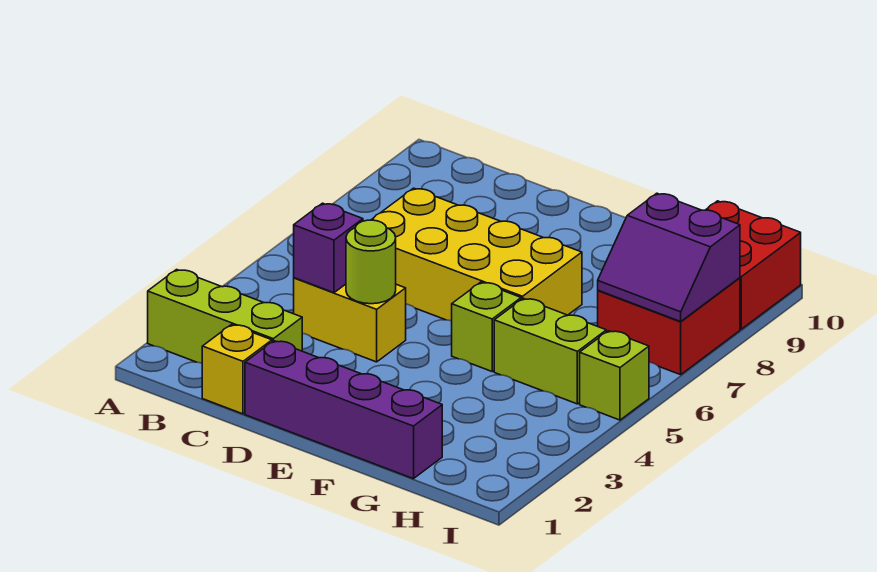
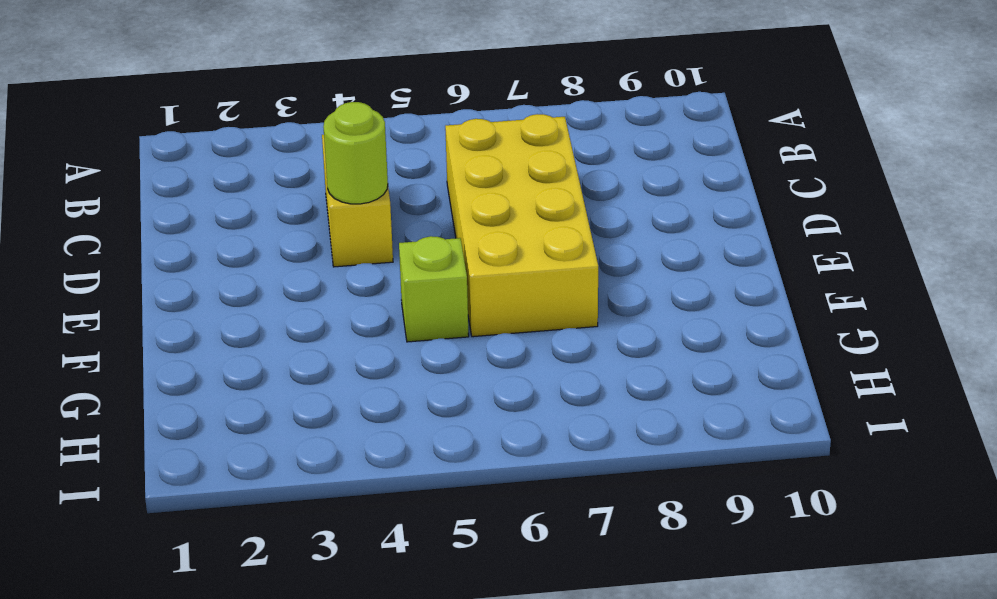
none -> lime brick A2:C2 level 1
none -> yellow brick C1 level 1
none -> purple brick D1:G1 level 1

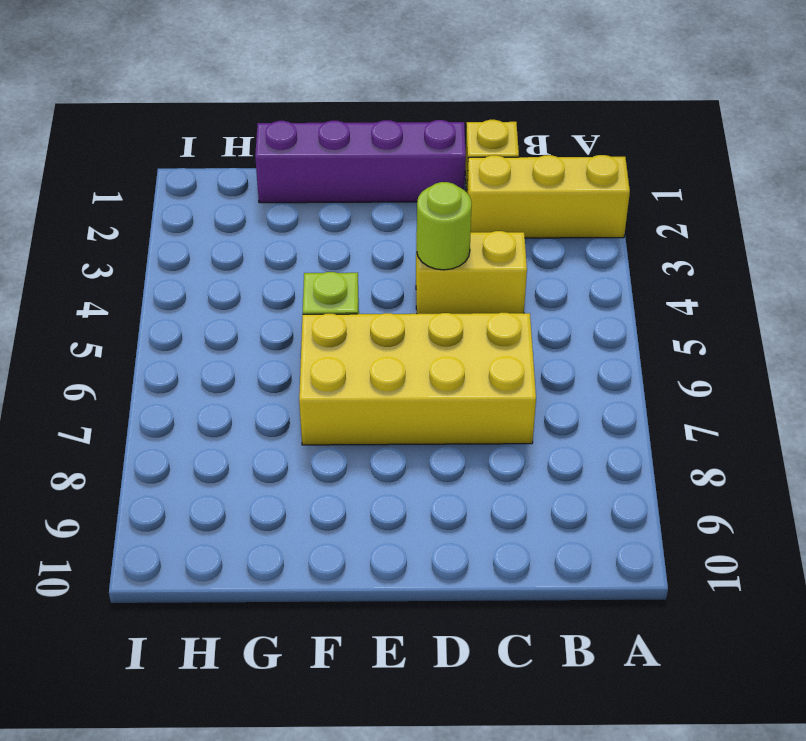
yellow brick A2:C2 level 1 -> lime brick A2:C2 level 1
none -> lime brick G5:H5 level 1
none -> red brick H7:I8 level 1
none -> red brick H9:I10 level 1

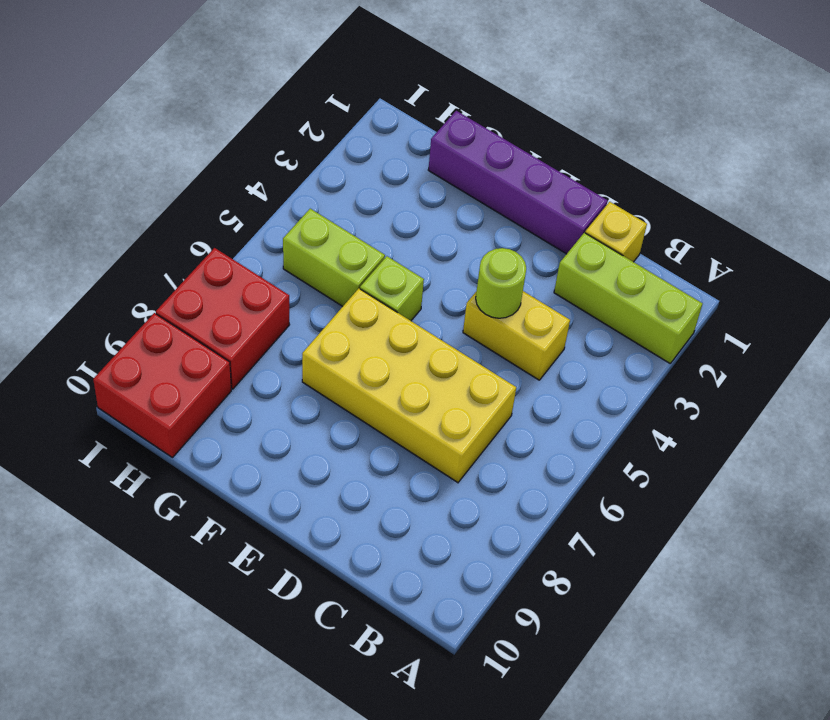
none -> lime brick I5 level 1
none -> purple brick C4 level 2
none -> purple slope H7:I8 level 2 top 8

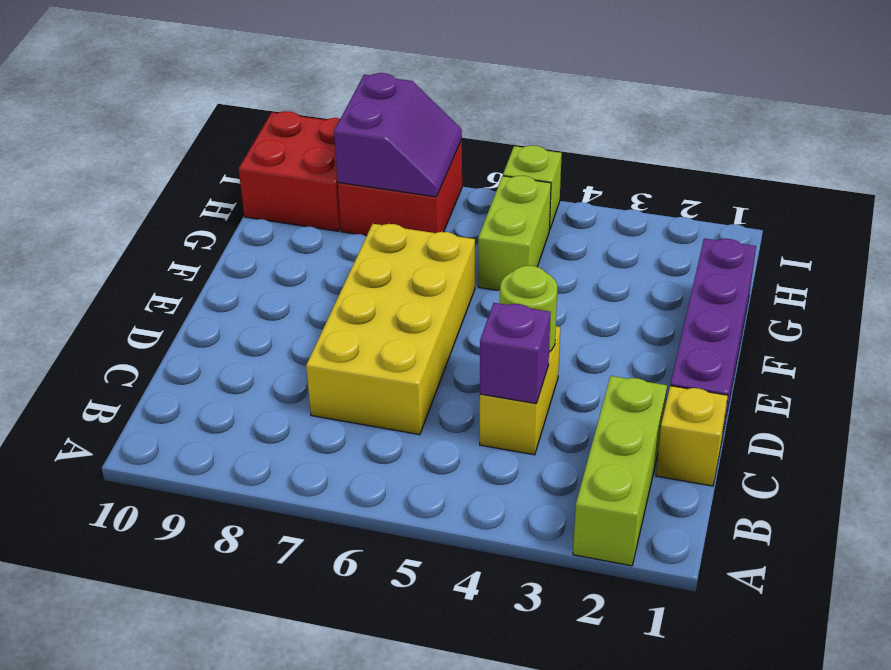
none -> lime brick F5 level 1

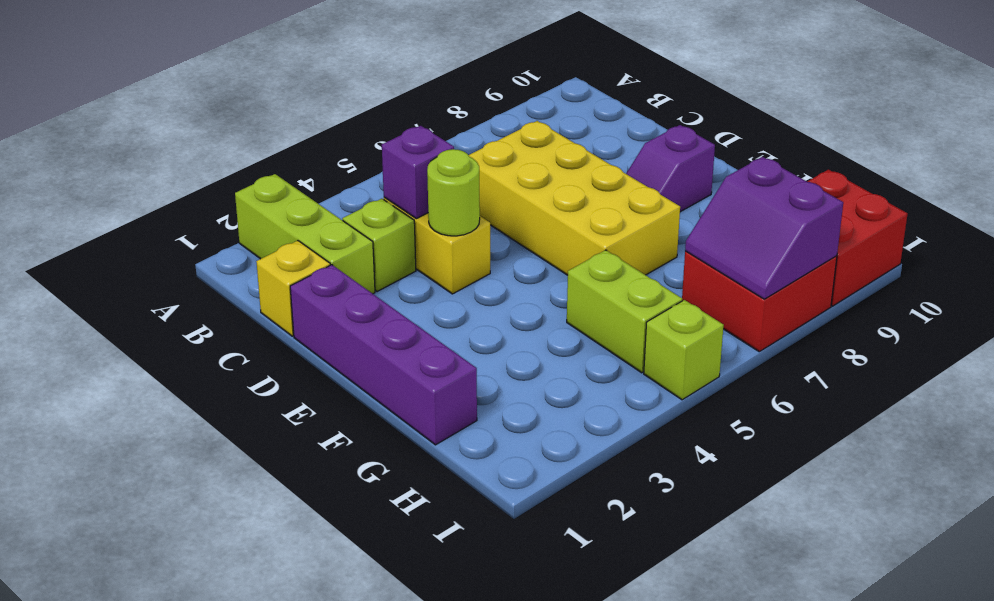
lime brick C3 level 1 -> lime brick F5 level 1
purple slope E8:E9 level 1 top 9 -> none

